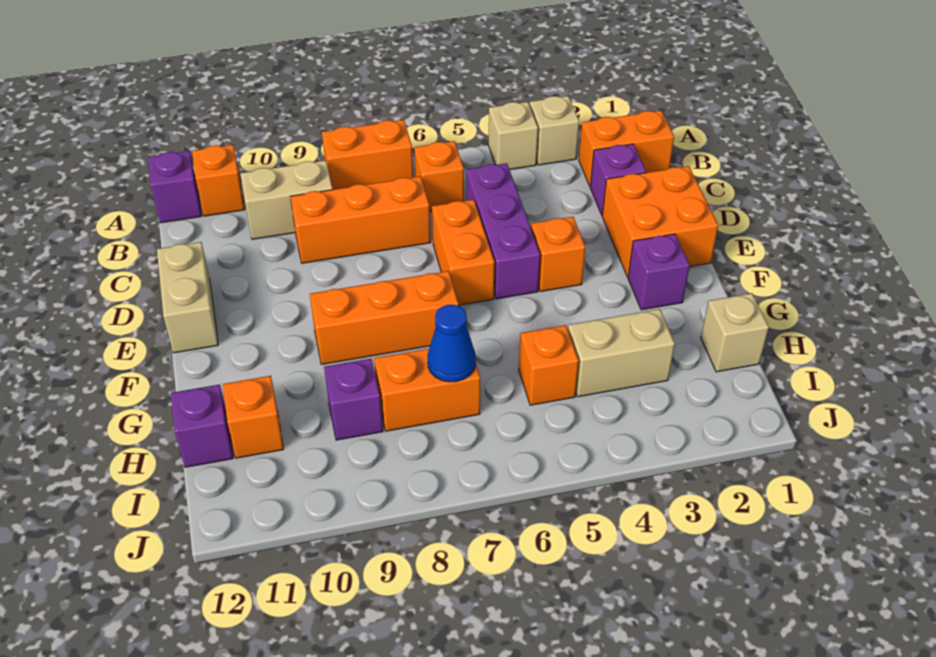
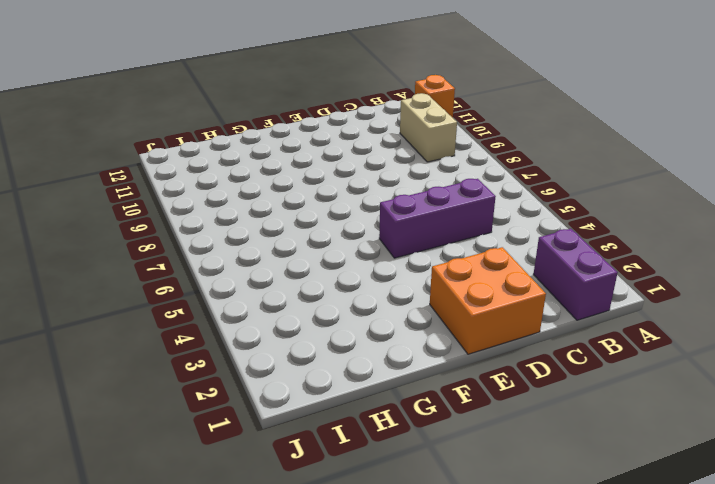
purple brick B1:B2 level 1 -> orange brick B1:B2 level 1
none -> tan brick A3 level 1
none -> tan brick A4 level 1
none -> orange brick A7:A8 level 1

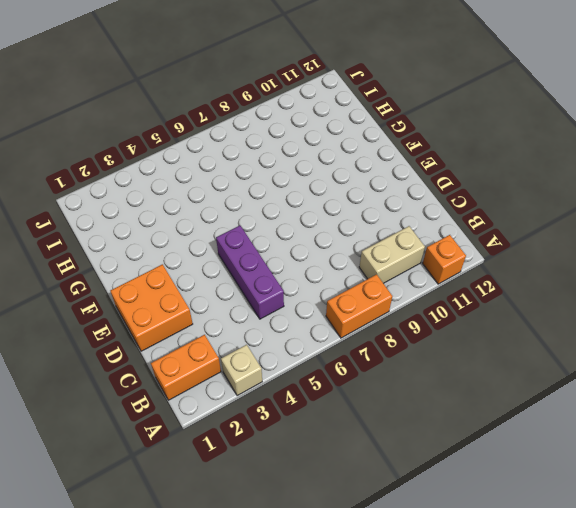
none -> tan brick A4 level 1
none -> purple brick A12 level 1
none -> orange brick B6 level 1

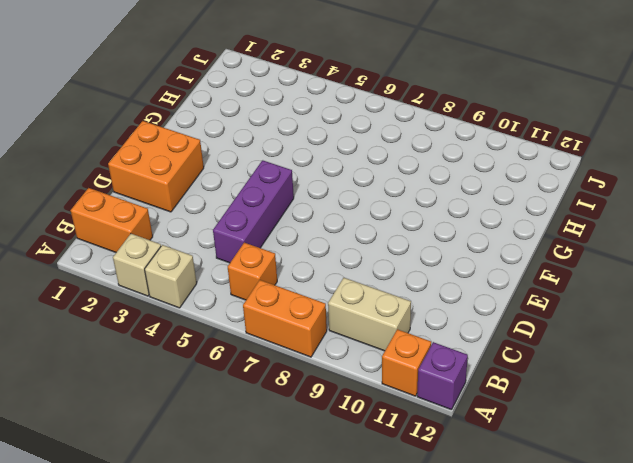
none -> purple brick C2 level 1
none -> orange brick C7:C9 level 1
none -> orange brick D6:E6 level 1

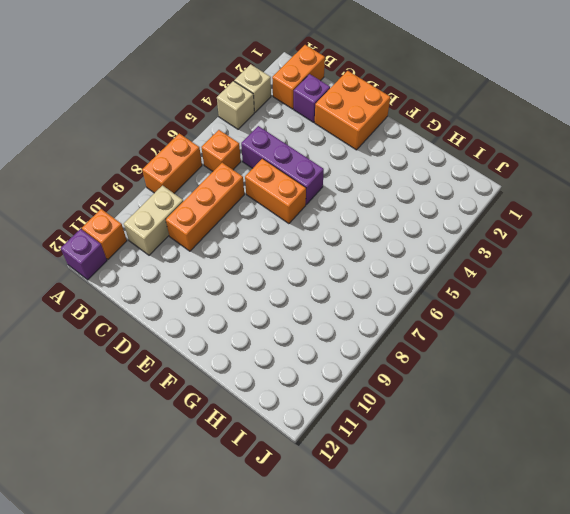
none -> tan brick D12:E12 level 1
none -> orange brick E4 level 1
none -> purple brick F2 level 1

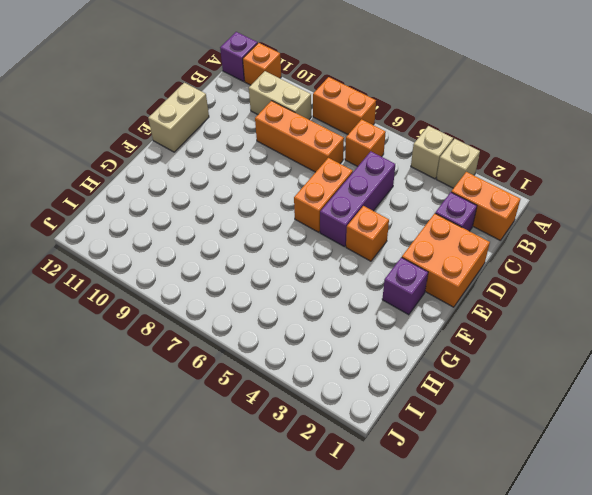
none -> orange brick F7:F9 level 1
none -> tan brick H1 level 1
none -> tan brick H3:H4 level 1

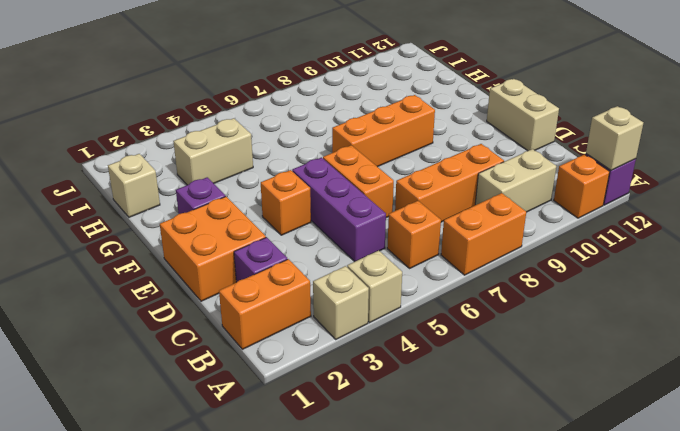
tan brick A12 level 2 -> none
none -> orange brick H5 level 1
none -> orange brick H7:H8 level 1
none -> purple brick H9 level 1

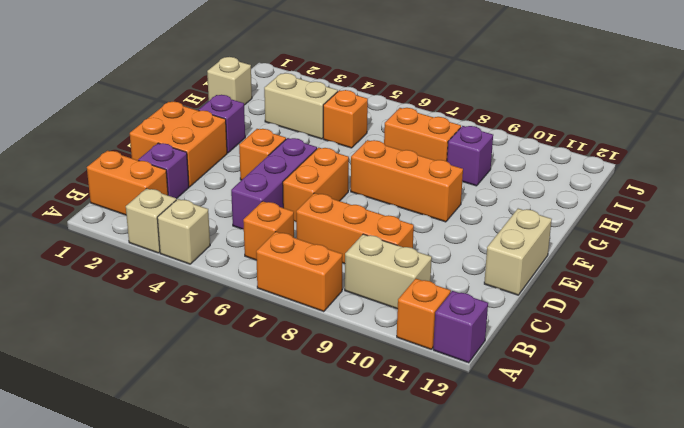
none -> orange brick H11 level 1
none -> purple brick H12 level 1
none -> blue cone H7 level 2

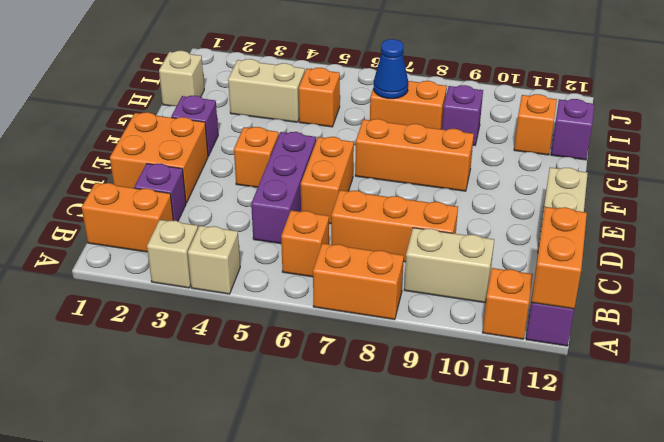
orange brick A12:B12 level 2 -> none

